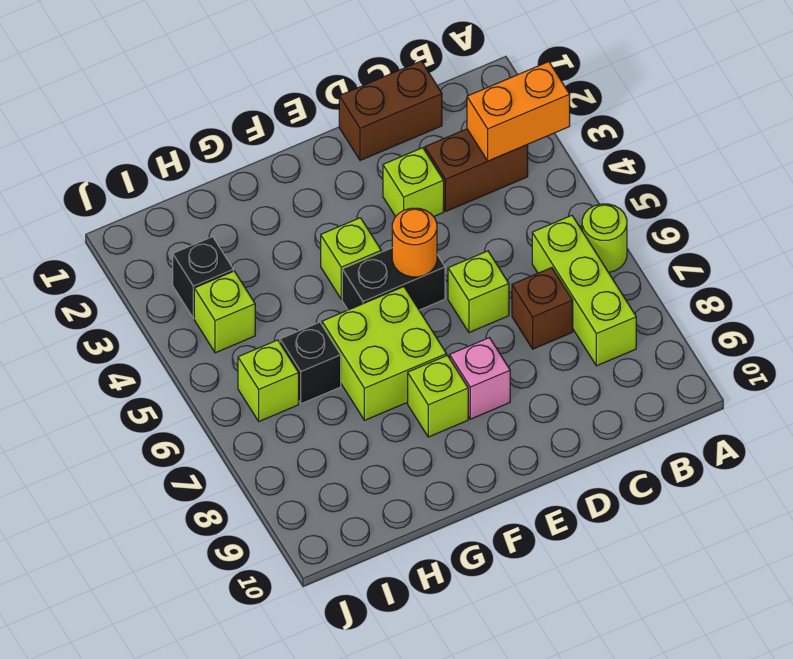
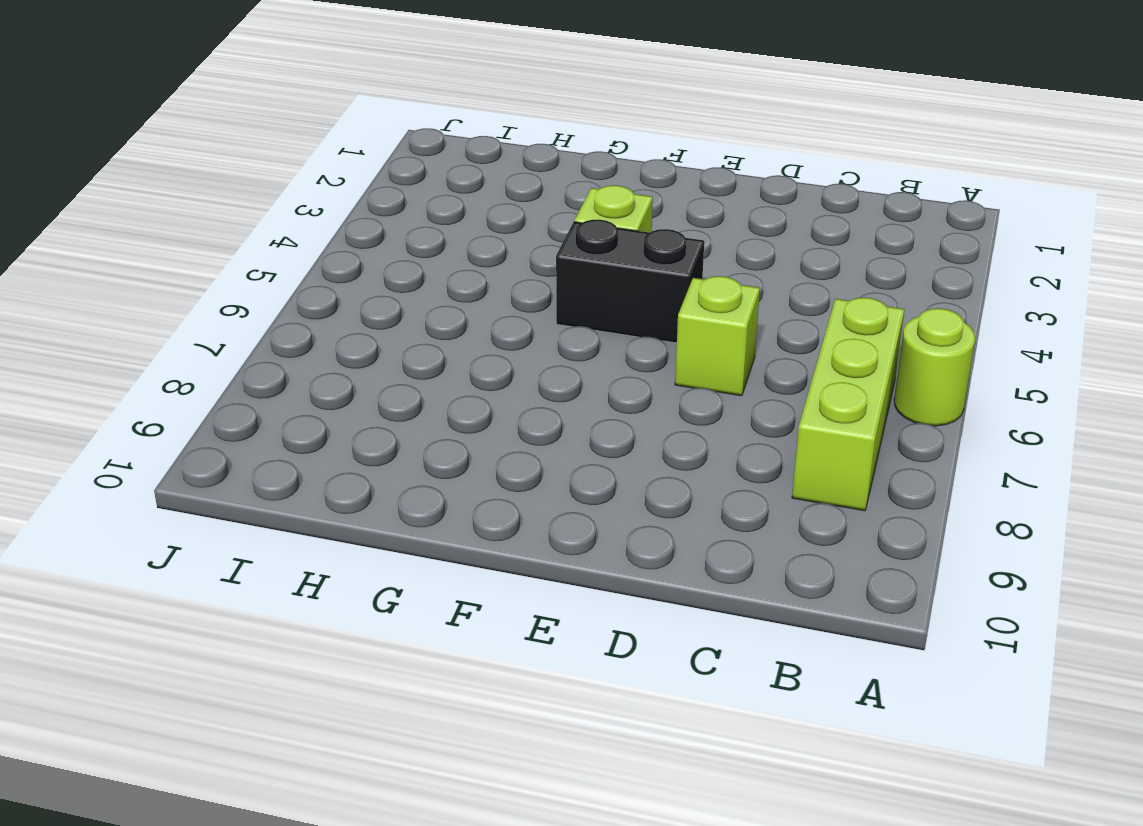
none -> brown brick B3:C3 level 1
none -> brown brick C1:D1 level 1
none -> brown brick C7 level 1

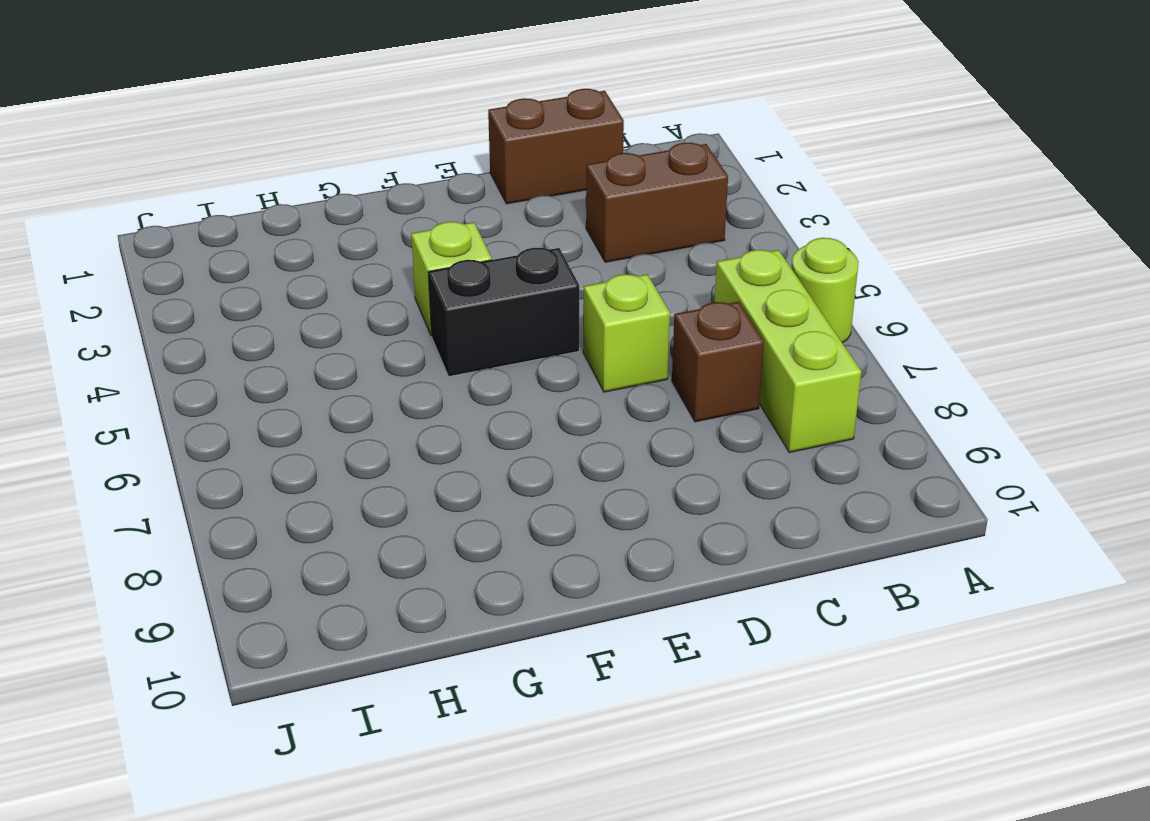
none -> lime brick D3 level 1
none -> pink brick E8 level 1
none -> lime brick F6:G7 level 1

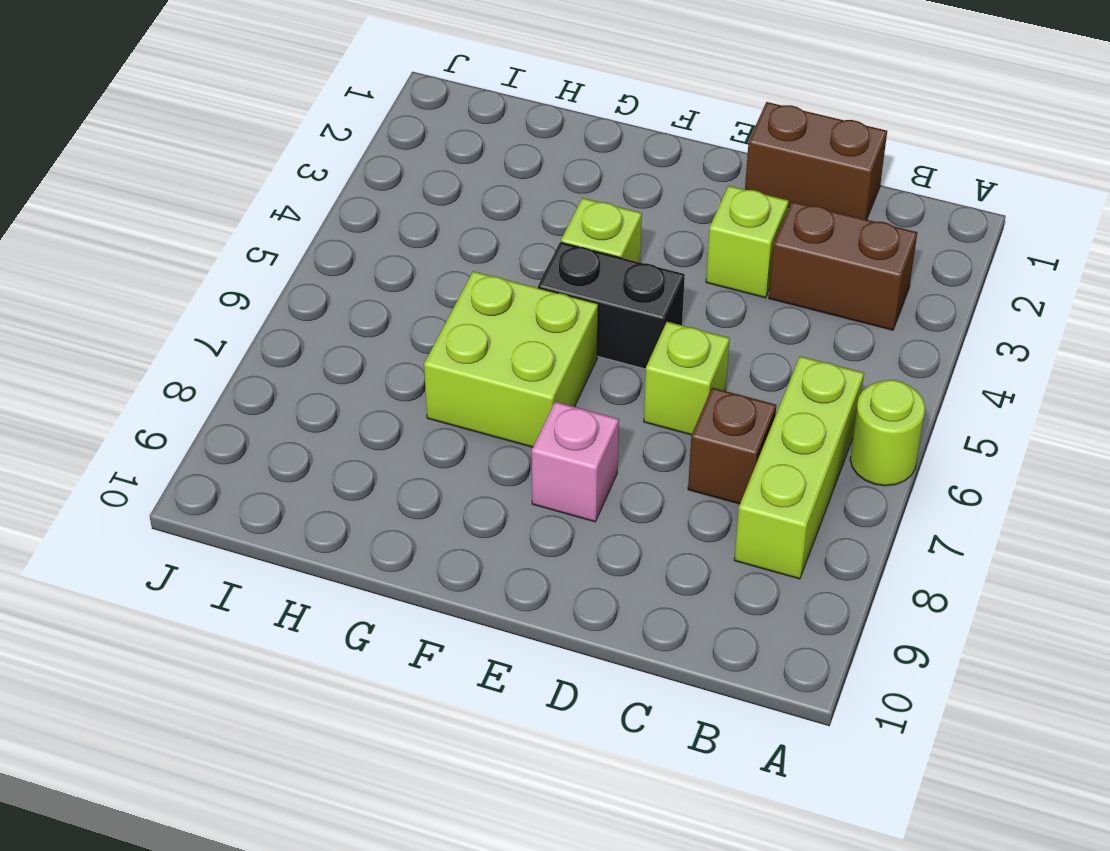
none -> lime brick F8 level 1
none -> black brick H6 level 1
none -> black brick I3 level 1

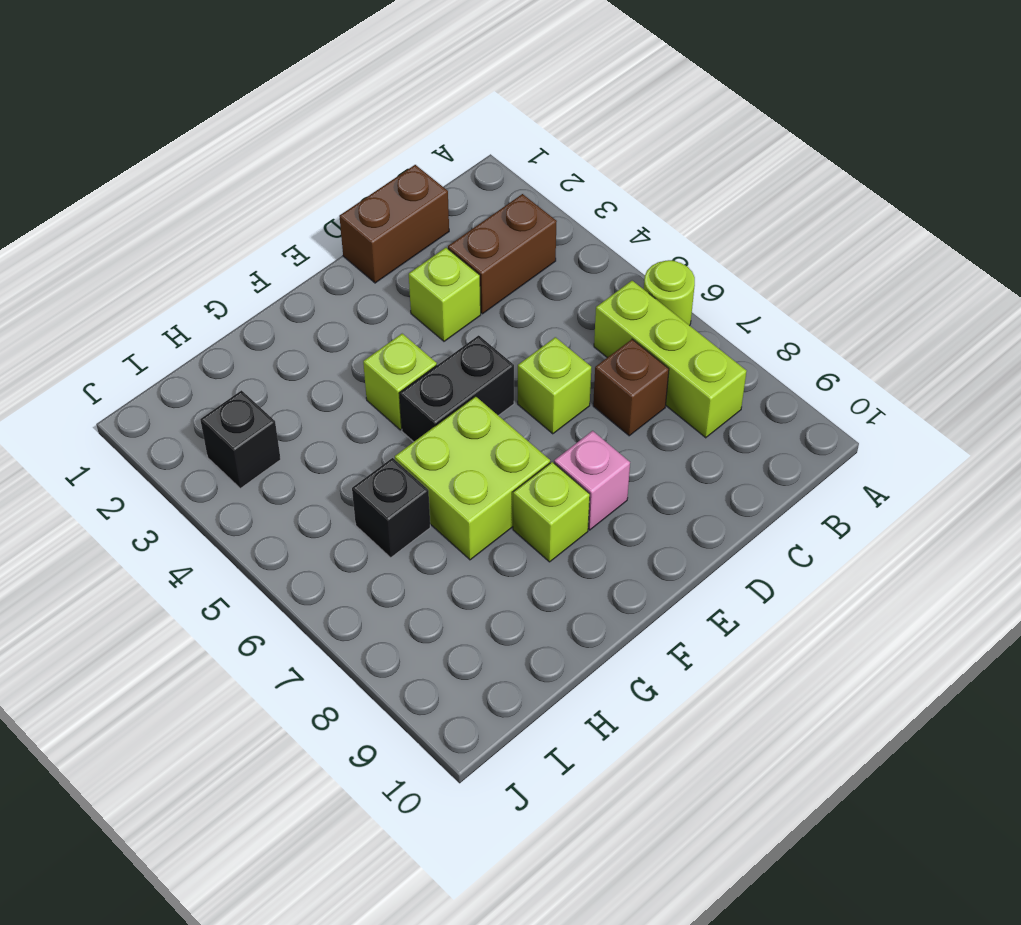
none -> lime brick I4 level 1
none -> lime brick I6 level 1
none -> orange brick A3:B3 level 2

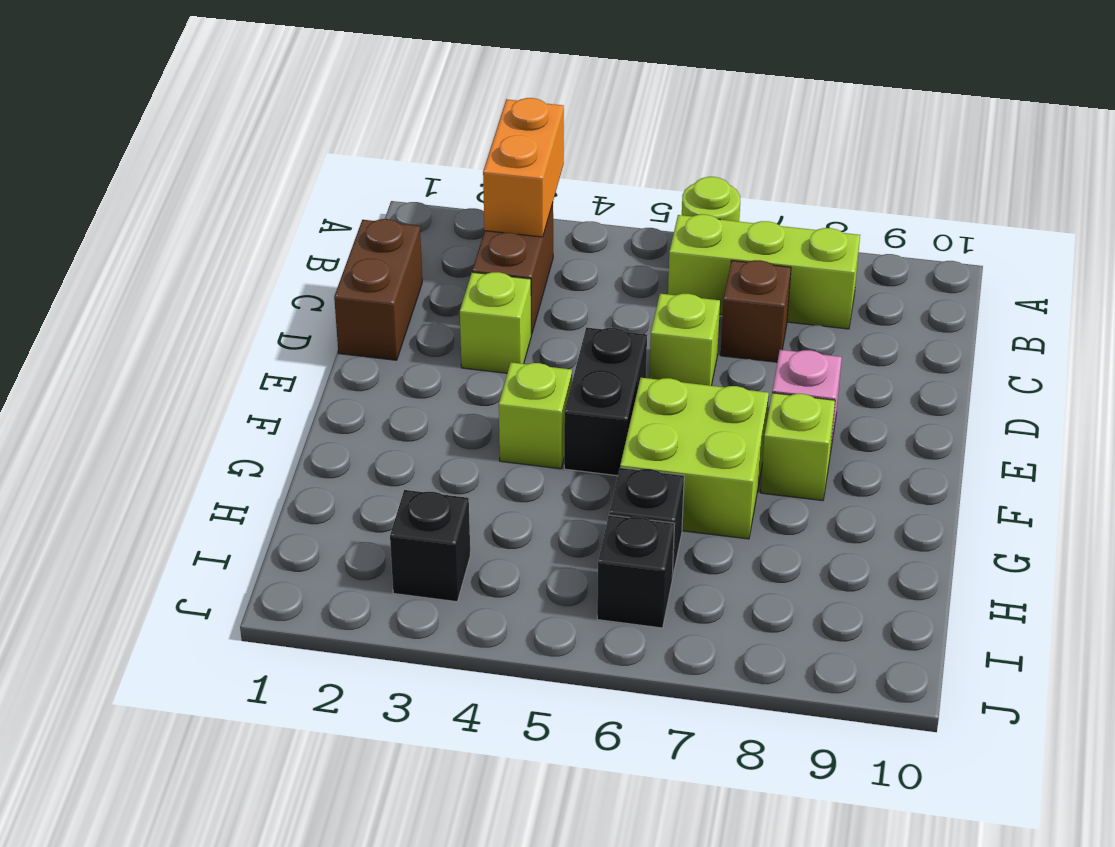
black brick I6 level 1 -> lime brick I6 level 1
none -> lime brick I4 level 1
none -> orange round brick E5 level 2

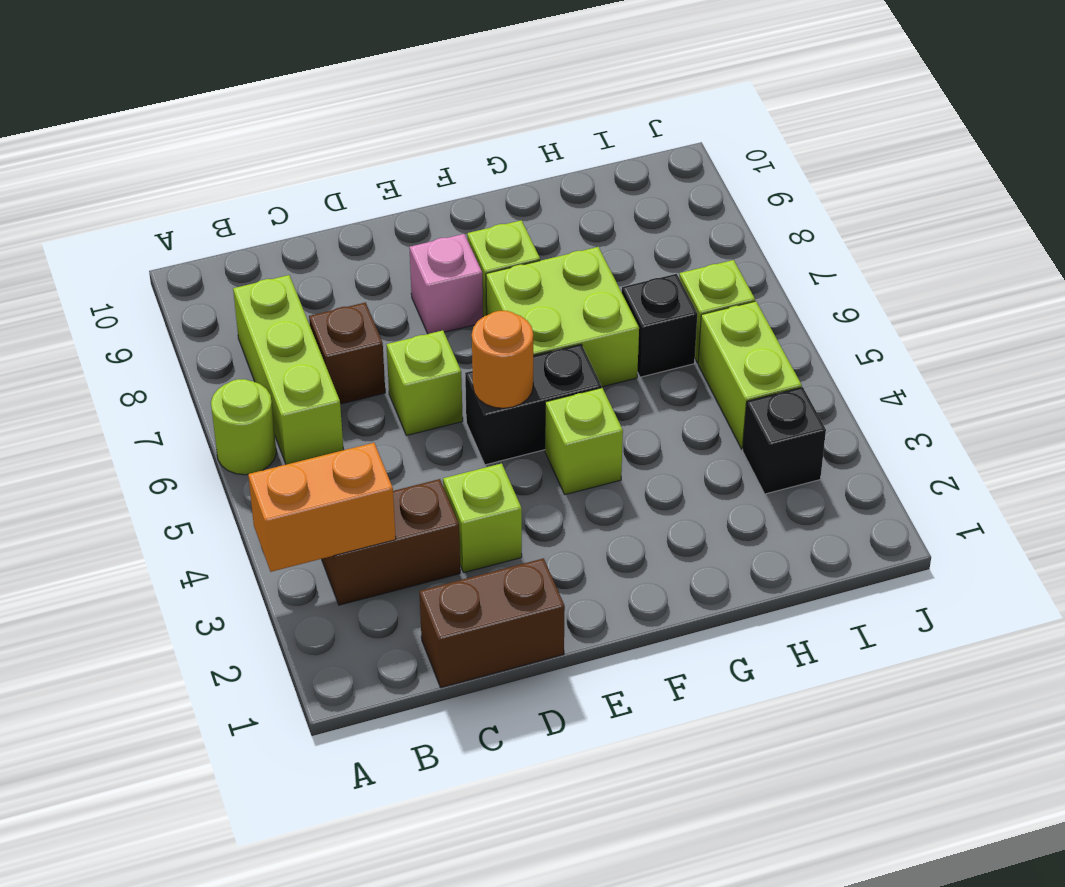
lime brick I4:I5 level 1 -> lime brick I4 level 1

